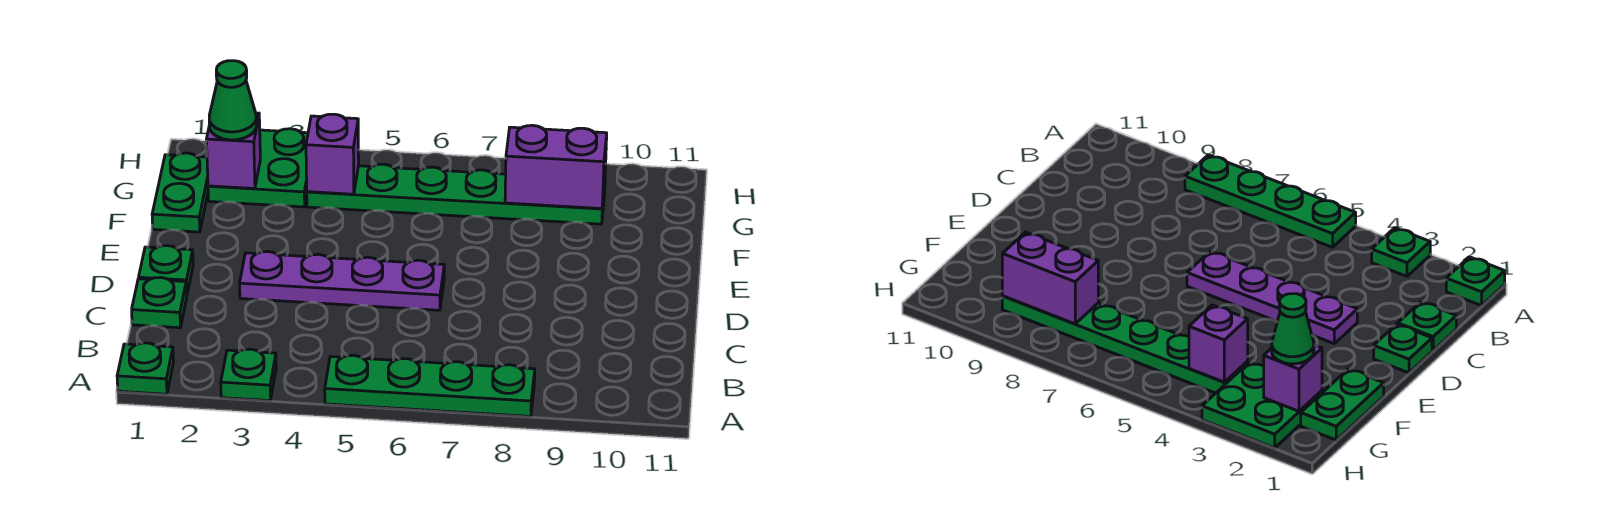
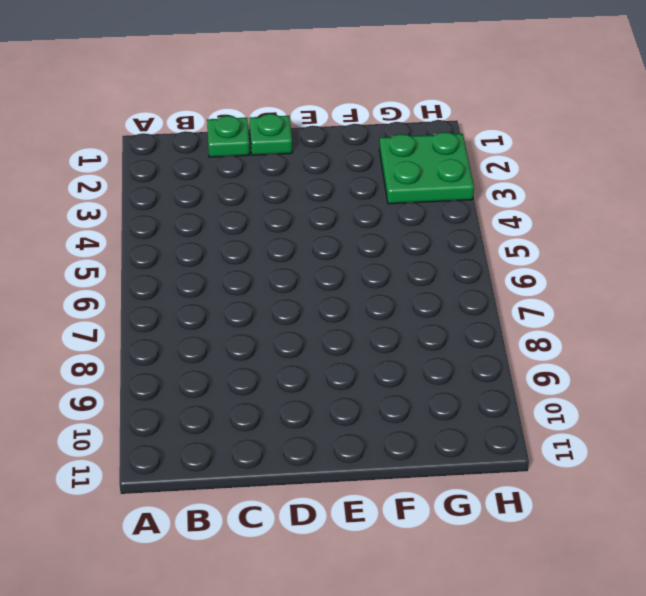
none -> green plate A1 level 1
none -> green plate A3 level 1
none -> green plate A5:A8 level 1

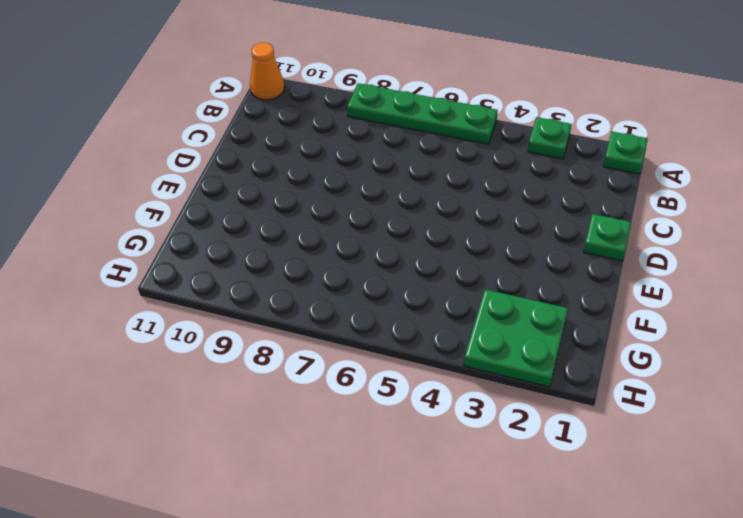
orange cone A11 level 1 -> none
none -> green plate C1 level 1
none -> purple plate D3:D6 level 1
none -> green plate F1:G1 level 1

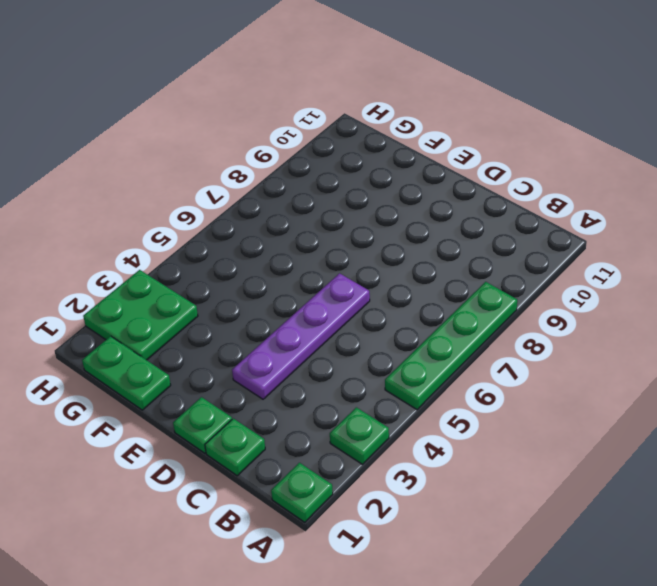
none -> green plate G4:G9 level 1
none -> purple brick G2 level 2
none -> purple brick G4 level 2

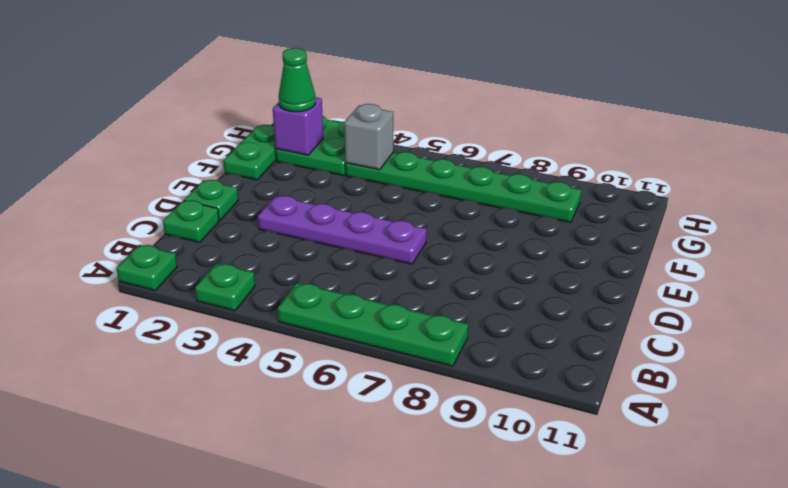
grey brick G4 level 2 -> purple brick G4 level 2
none -> purple brick G8:G9 level 2

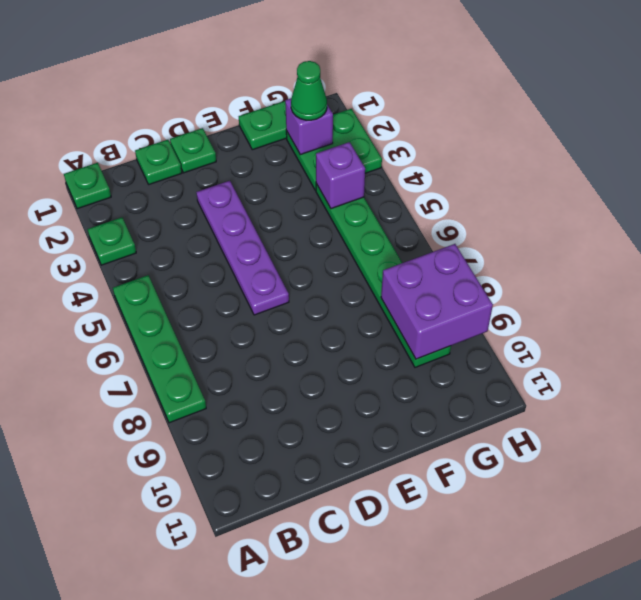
purple brick G8:H9 level 2 -> purple brick G8:G9 level 2

